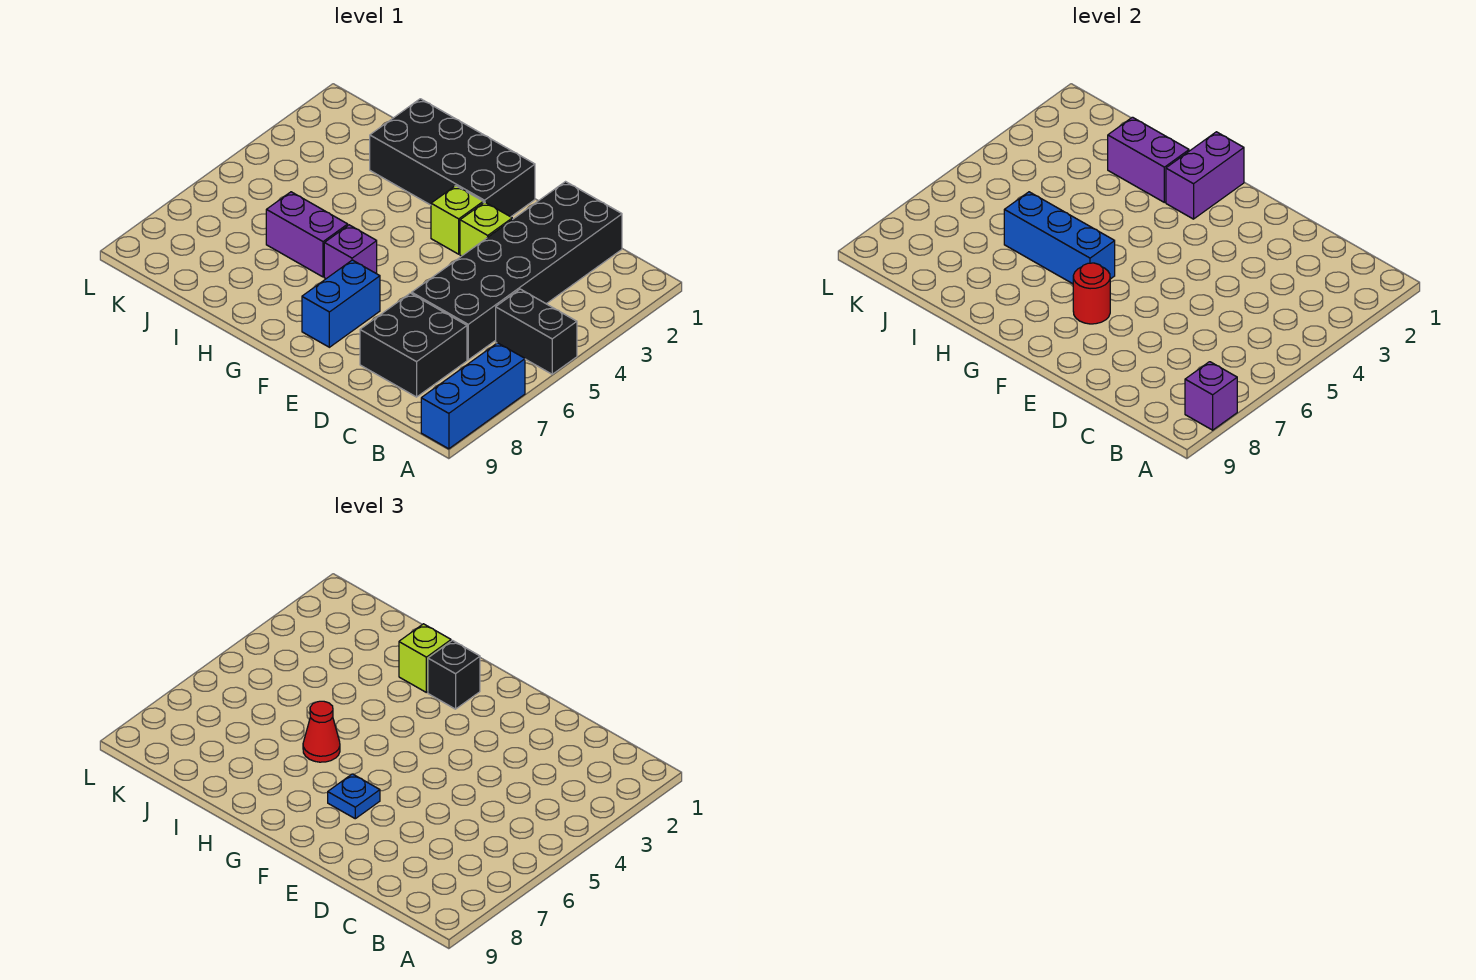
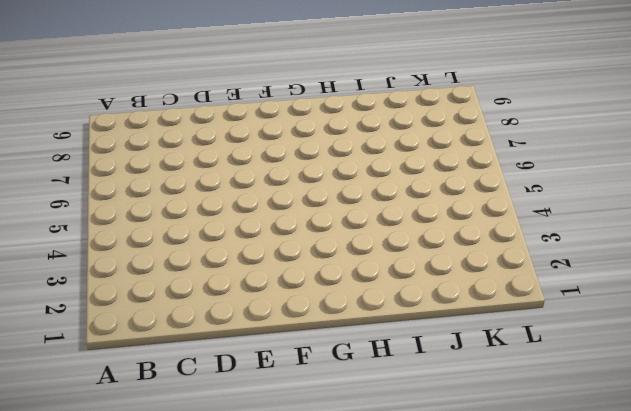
none -> black brick A5:B5 level 1
none -> blue brick A7:A9 level 1
none -> black brick C1:D6 level 1

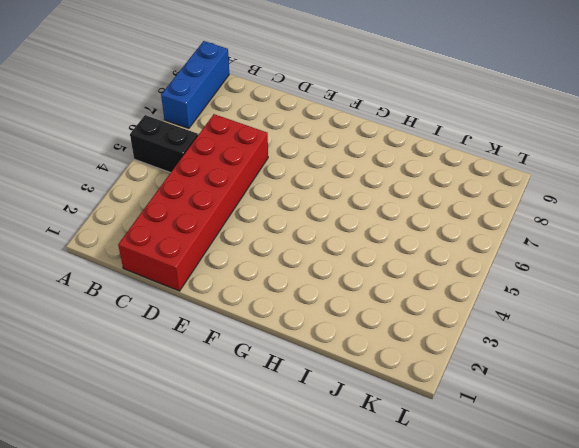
red brick C1:D6 level 1 -> black brick C1:D6 level 1
none -> black brick C7:D8 level 1
none -> lime brick E3 level 1
none -> black brick F1:I2 level 1

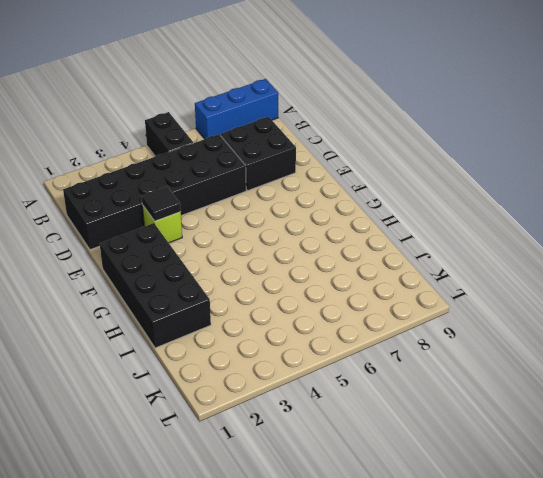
black tile E3 level 2 -> none
none -> lime brick F3 level 1
none -> blue brick F7:F8 level 1
none -> purple brick G6 level 1

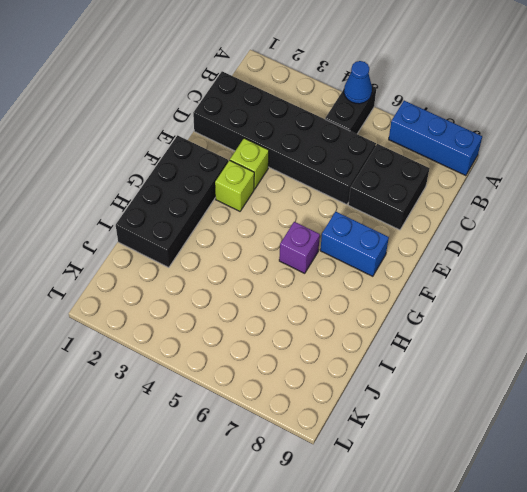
blue cone A5 level 2 -> none
none -> purple brick H6:I6 level 1
none -> purple brick A8 level 2
none -> red round brick F7 level 2

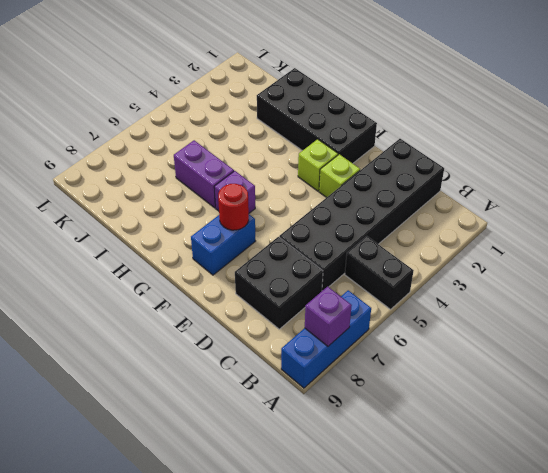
none -> purple brick G1:G2 level 2
none -> blue brick G6:I6 level 2
none -> purple brick H2:I2 level 2

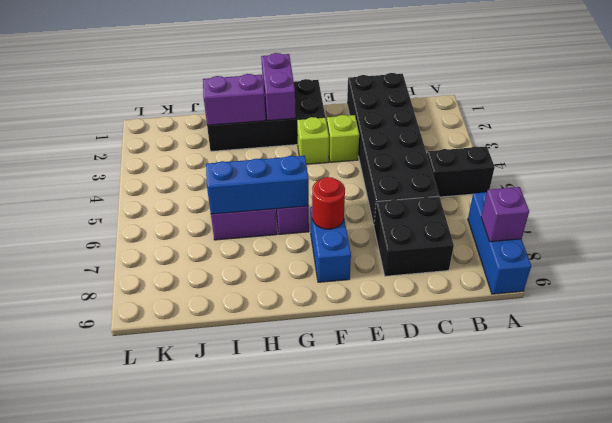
none -> blue plate F7 level 3
none -> black brick G2 level 3
none -> lime brick H2 level 3

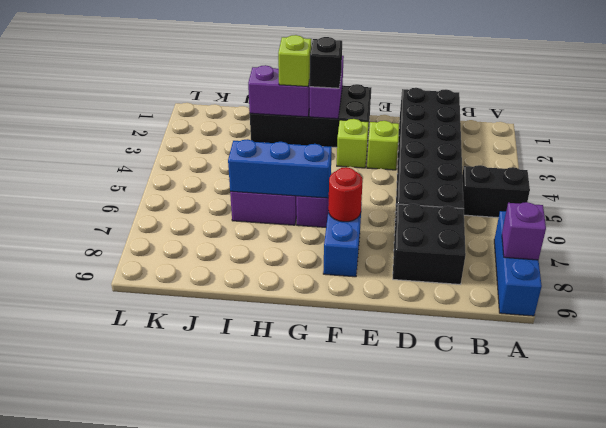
none -> blue plate F7 level 3
none -> red cone H6 level 3

